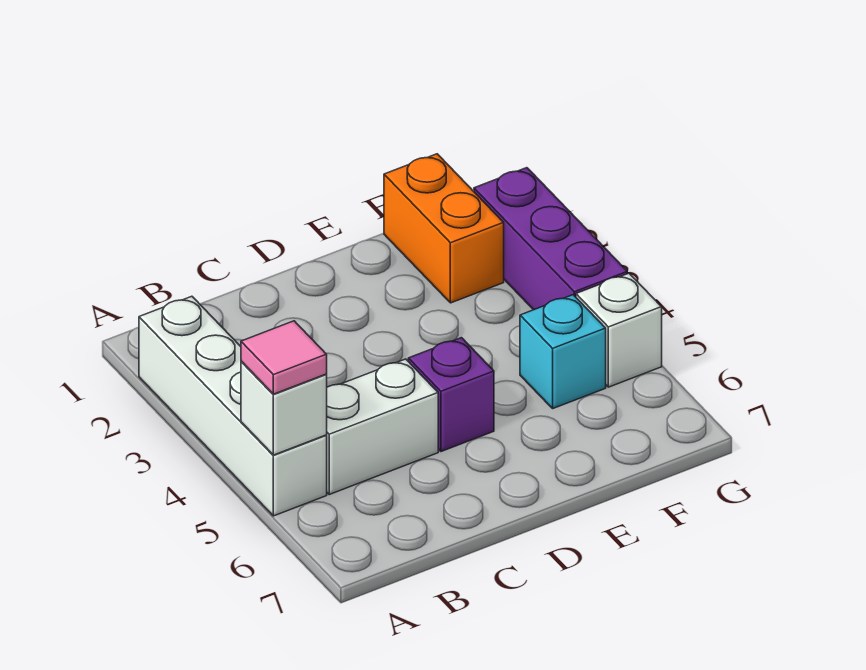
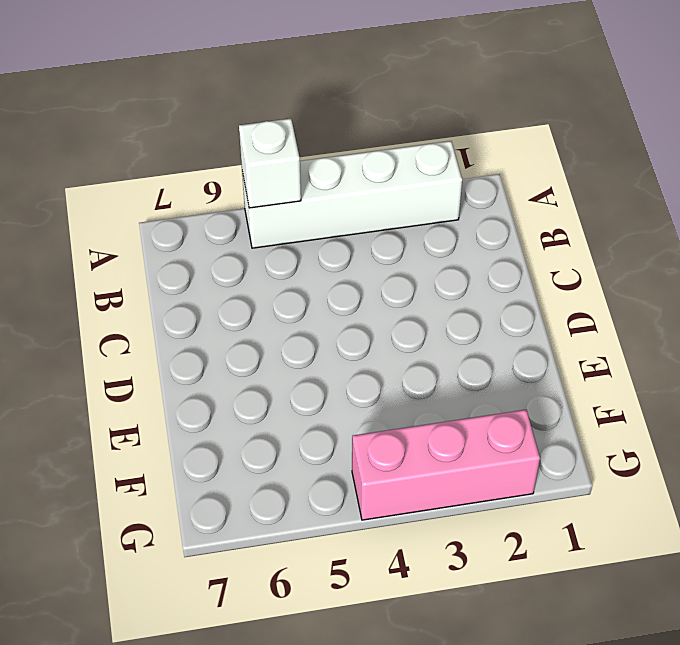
pink brick G2:G4 level 1 -> purple brick G2:G4 level 1
none -> white brick B5:C5 level 1
none -> purple brick D5 level 1

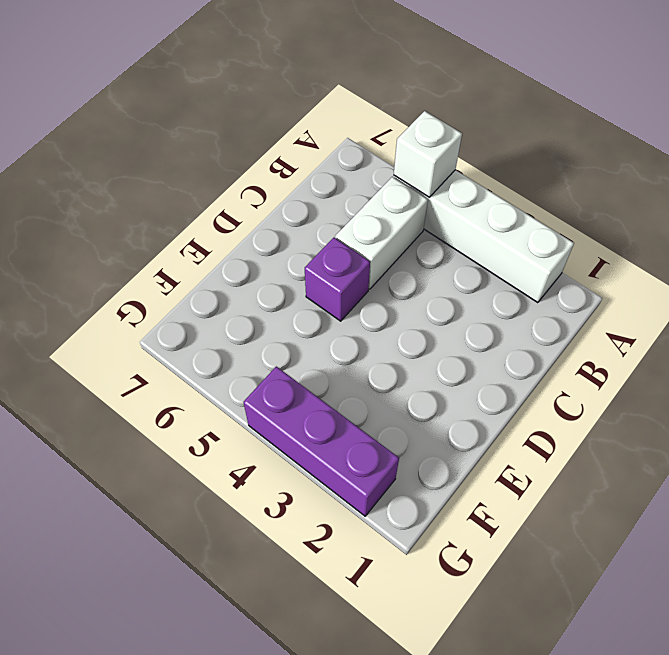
none -> orange brick F1:F2 level 1
none -> cyan brick F5 level 1

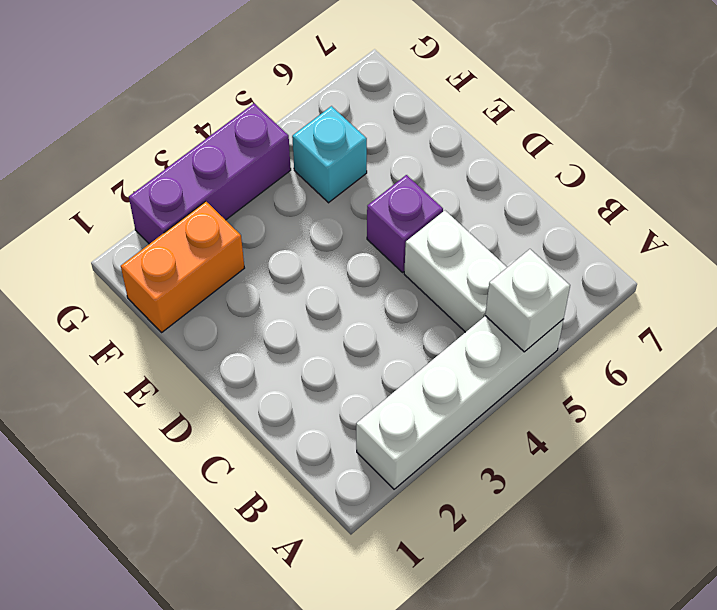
none -> white brick G5 level 1
none -> pink tile A5 level 3

